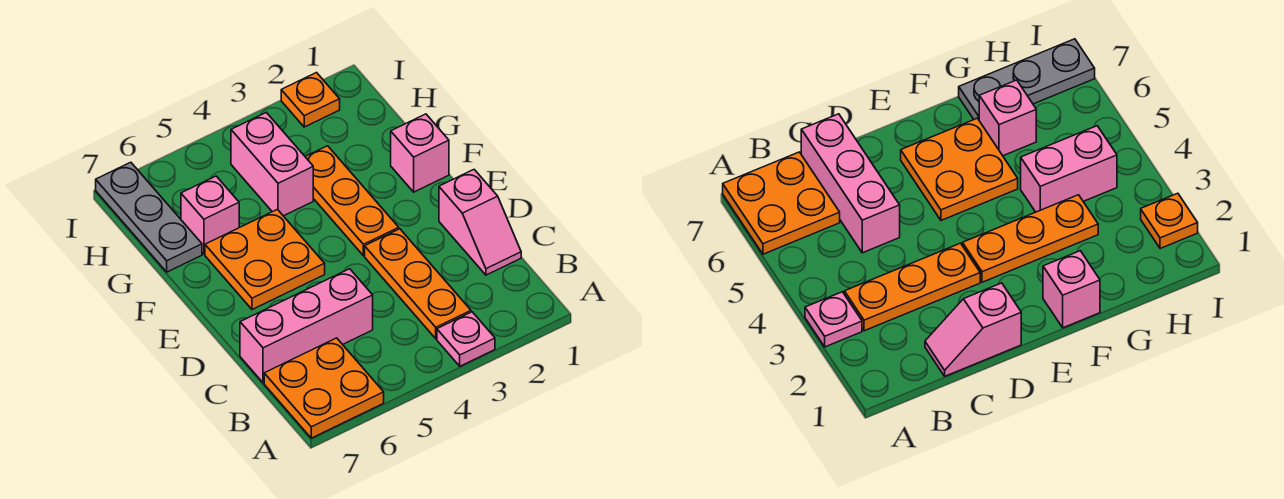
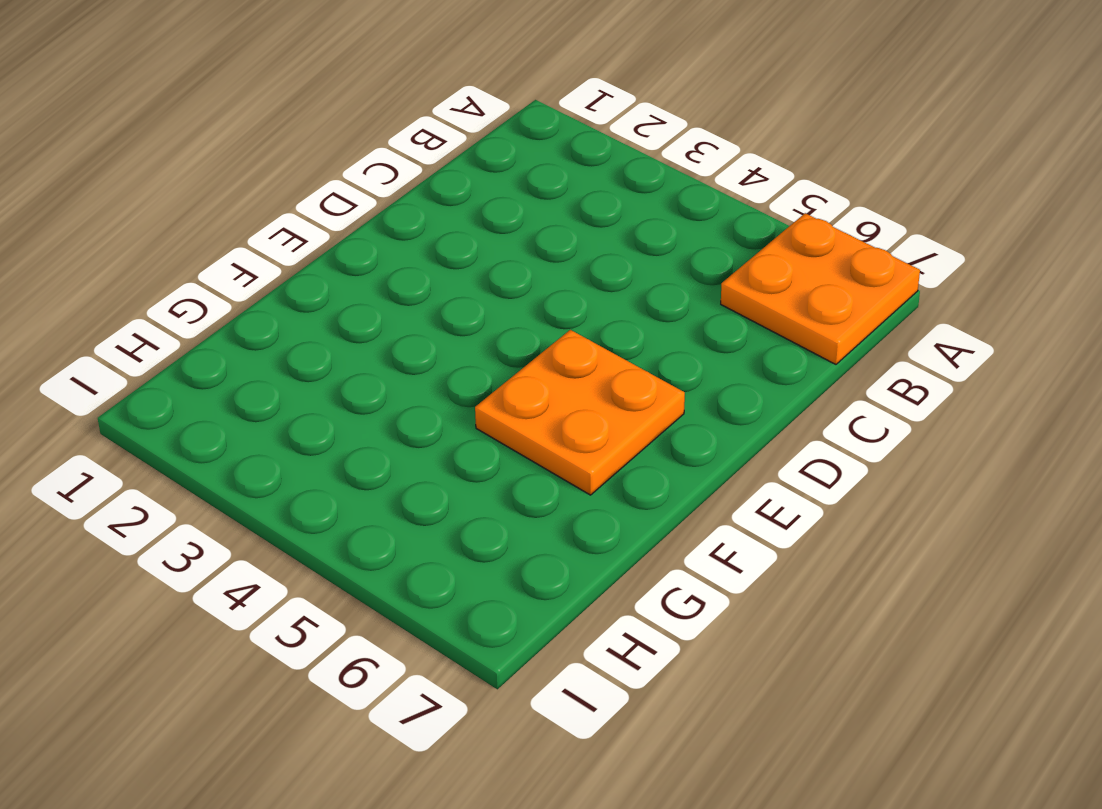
none -> pink plate A3 level 1
none -> orange plate B3:D3 level 1
none -> pink slope C1:D1 level 1 top D

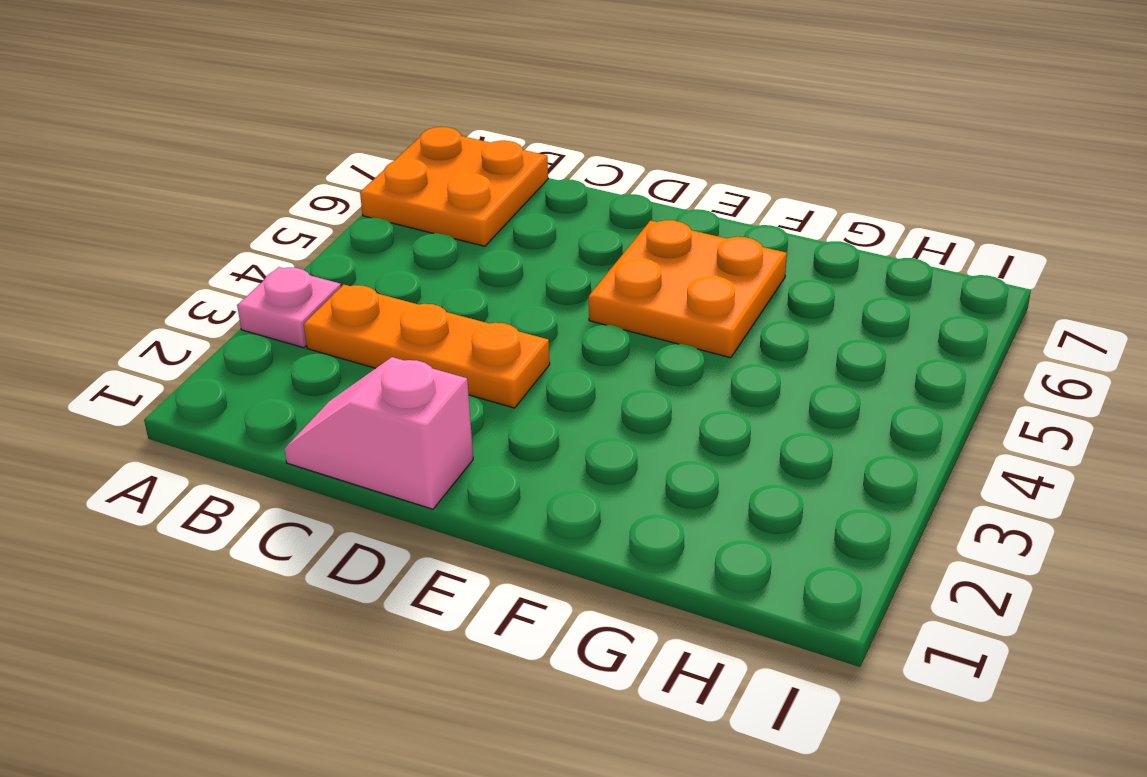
none -> pink brick C5:C7 level 1
none -> orange plate E3:G3 level 1
none -> pink brick F1 level 1

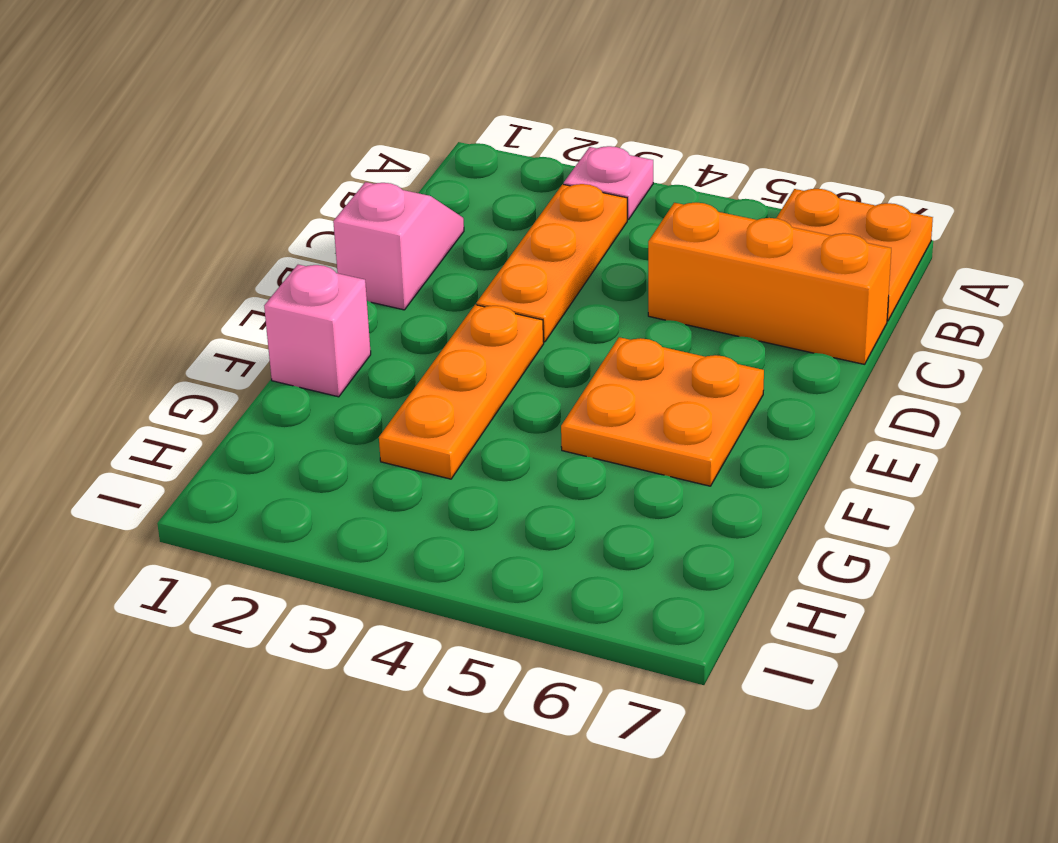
orange brick C5:C7 level 1 -> pink brick C5:C7 level 1
none -> pink brick G4:H4 level 1
none -> pink brick G6 level 1
none -> grey plate G7:I7 level 1

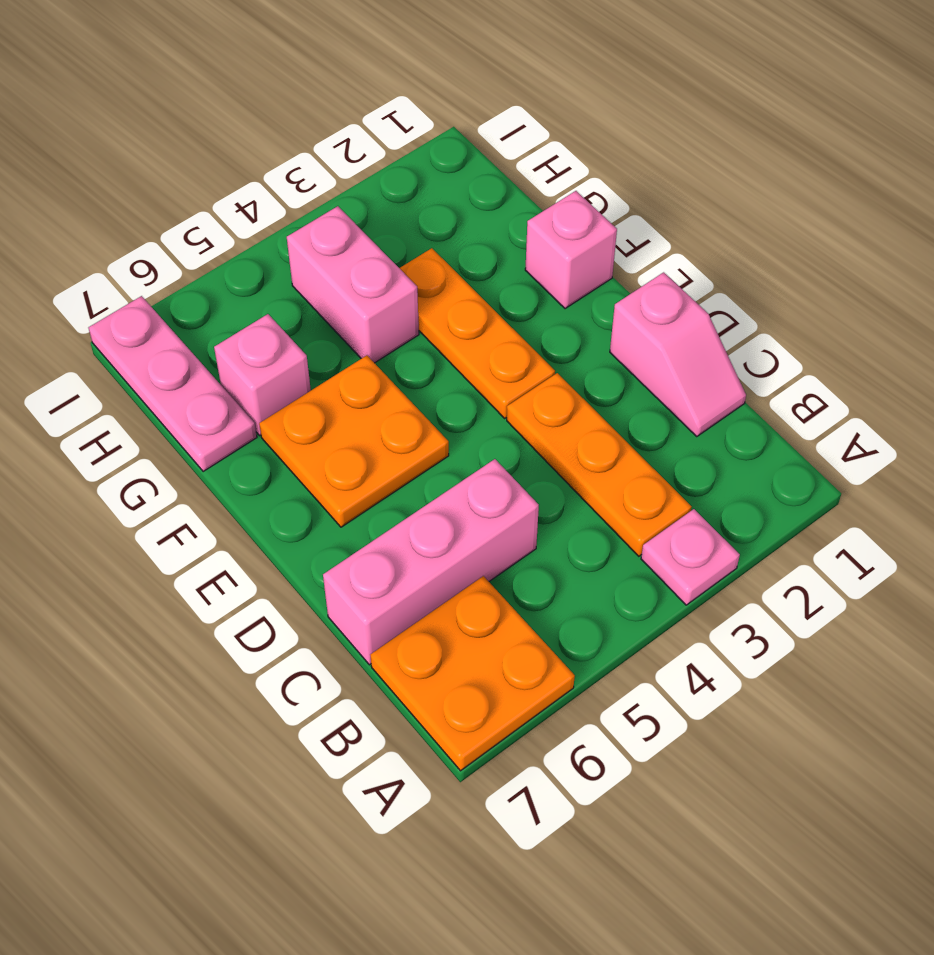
pink plate G7:I7 level 1 -> grey plate G7:I7 level 1
none -> orange plate I2 level 1

